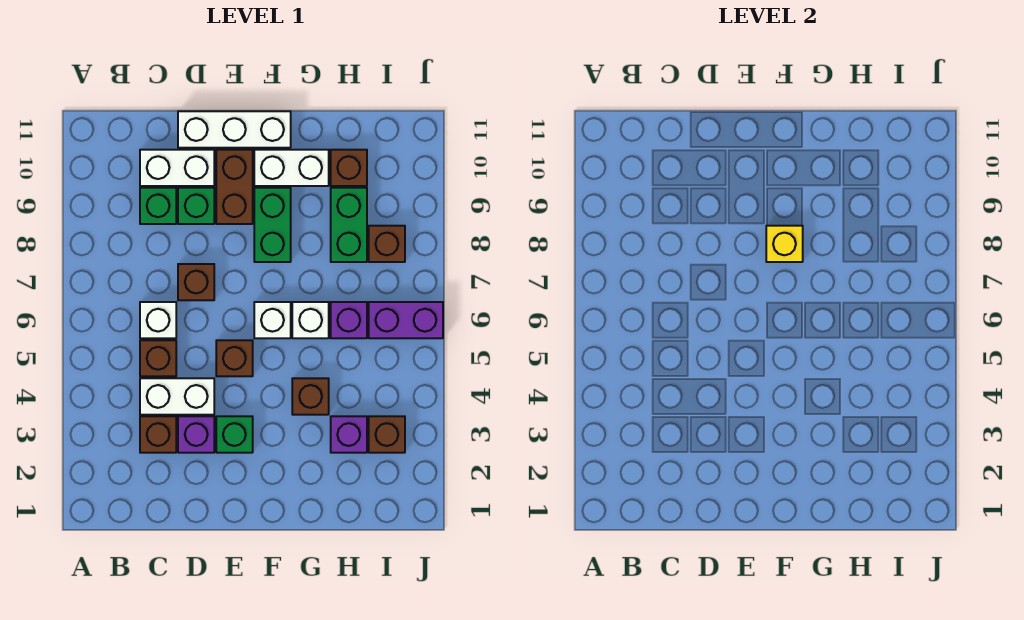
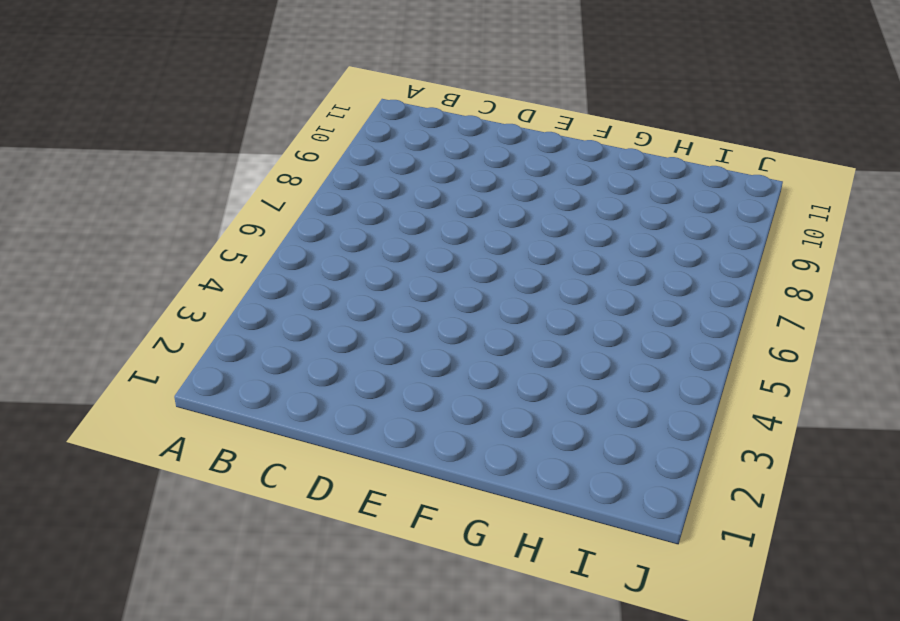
none -> brown brick C3 level 1
none -> white brick C4:D4 level 1
none -> brown brick C5 level 1

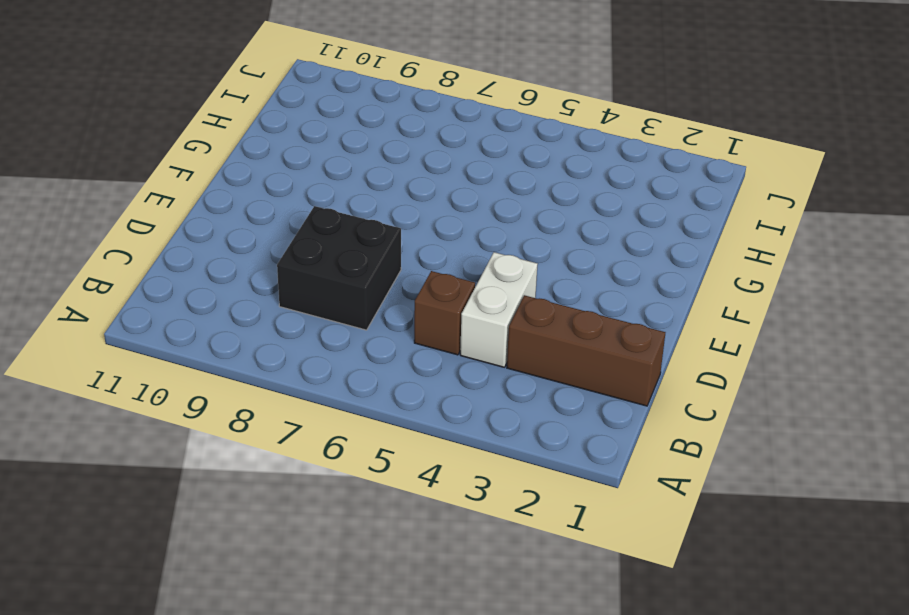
brown brick C1:C3 level 1 -> brown brick C3 level 1
black brick C7:D8 level 1 -> brown brick D7 level 1
none -> white brick C6 level 1
none -> green brick C9 level 1
none -> white brick C10:D10 level 1

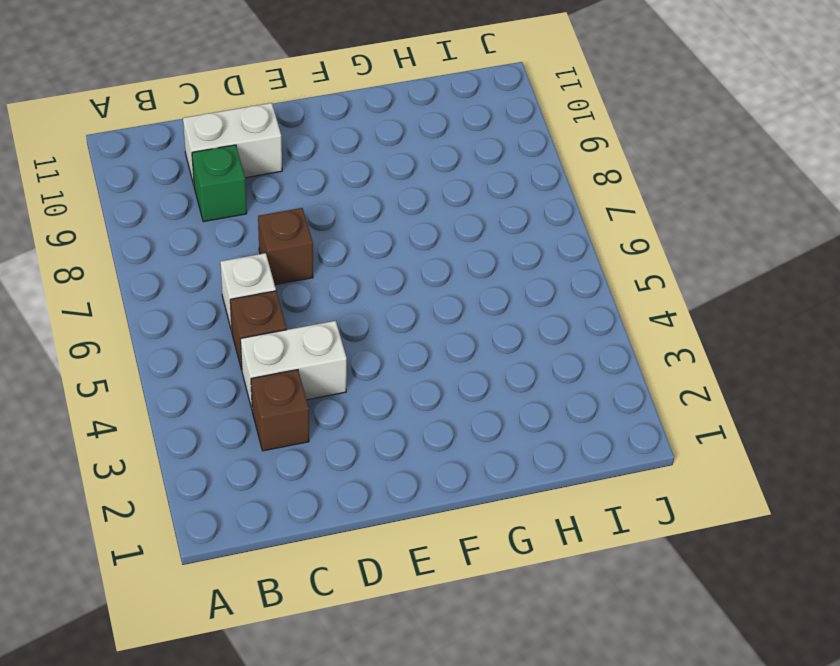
none -> purple brick D3 level 1
none -> green brick D9 level 1
none -> white brick D11:F11 level 1

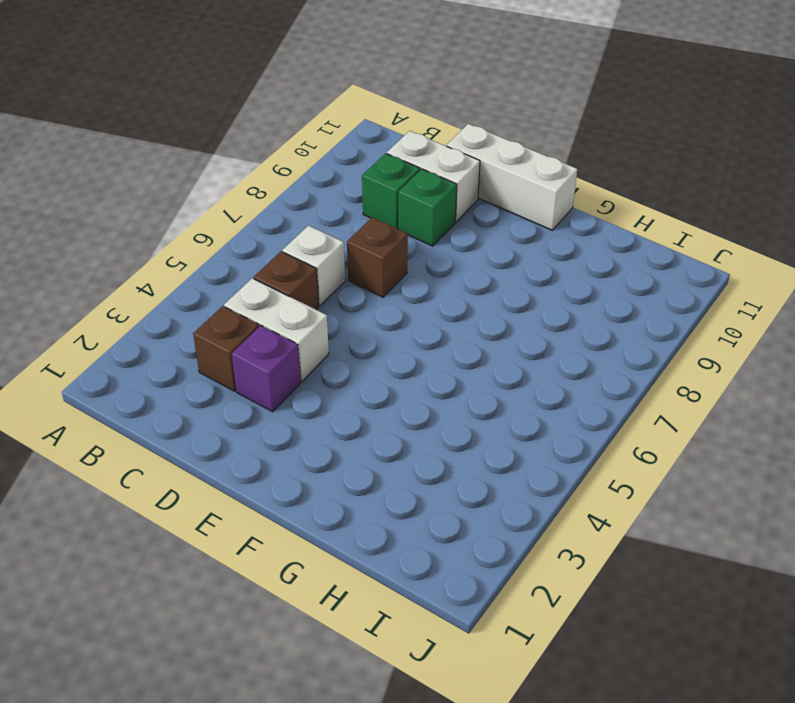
none -> green brick E3 level 1
none -> brown brick E5 level 1
none -> brown brick E9:E10 level 1

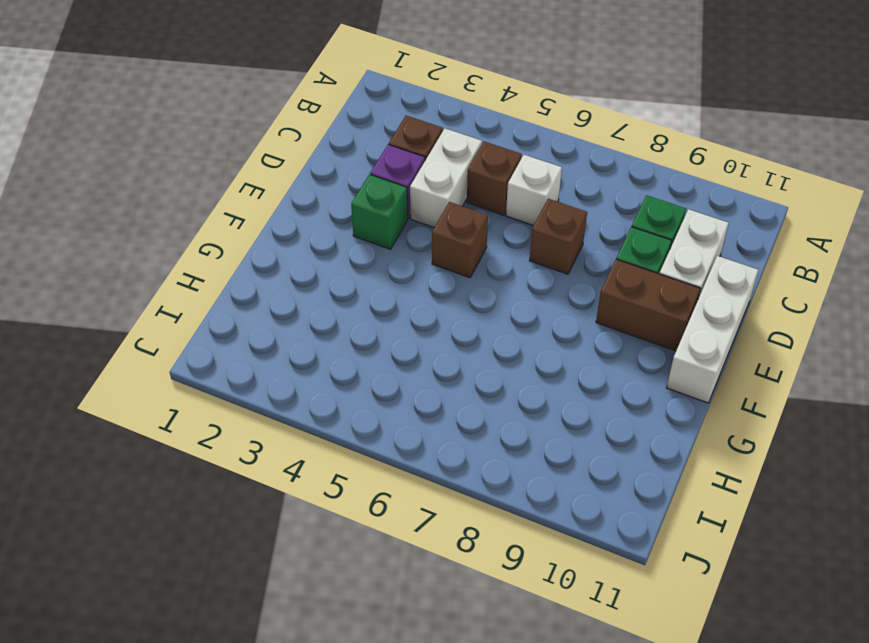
none -> white brick F6 level 1
none -> green brick F8:F9 level 1
none -> white brick F10:G10 level 1

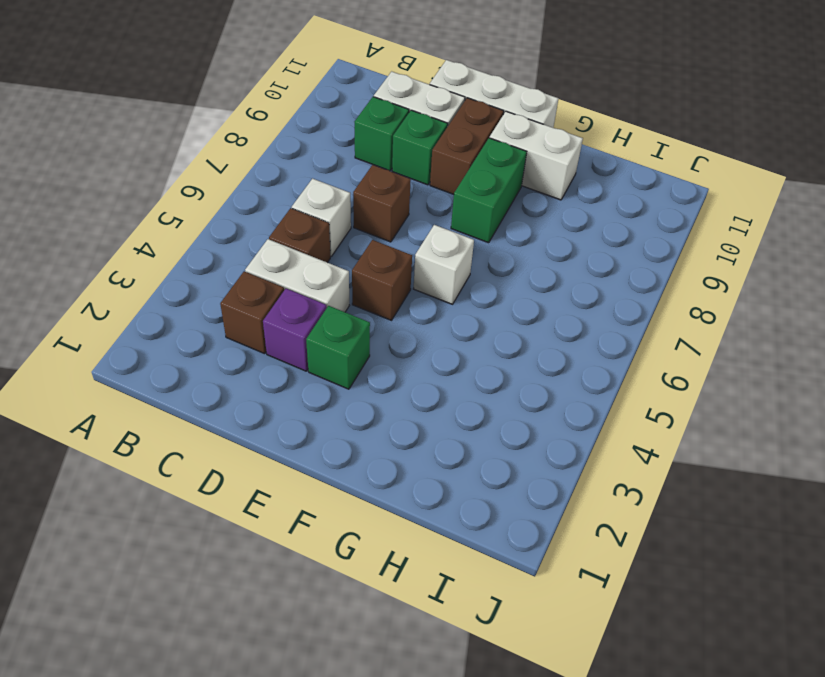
none -> brown brick G4 level 1
none -> white brick G6 level 1
none -> purple brick H3 level 1

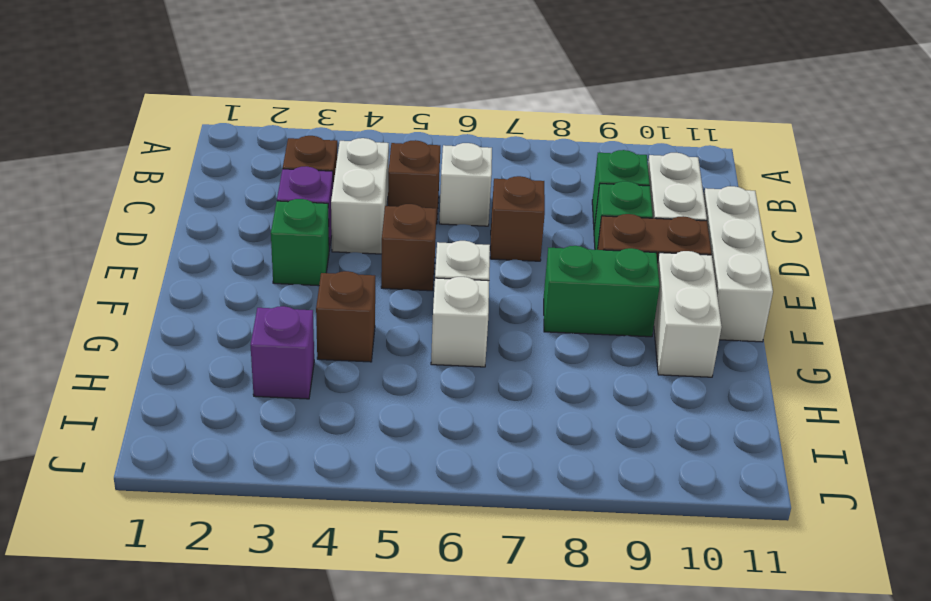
none -> purple brick H6 level 1
none -> green brick H8:H9 level 1
none -> brown brick H10 level 1

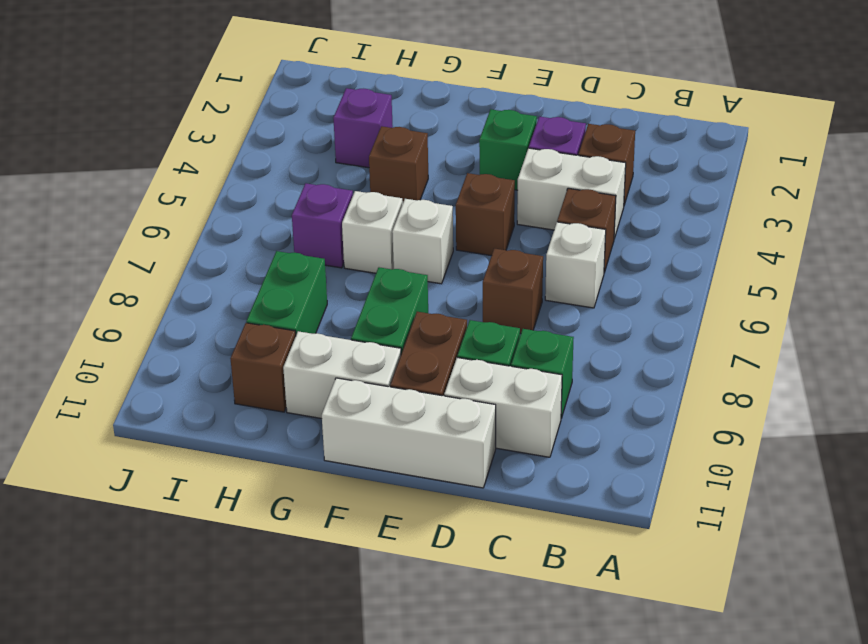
none -> brown brick I3 level 1
none -> purple brick I6:J6 level 1
none -> brown brick I8 level 1

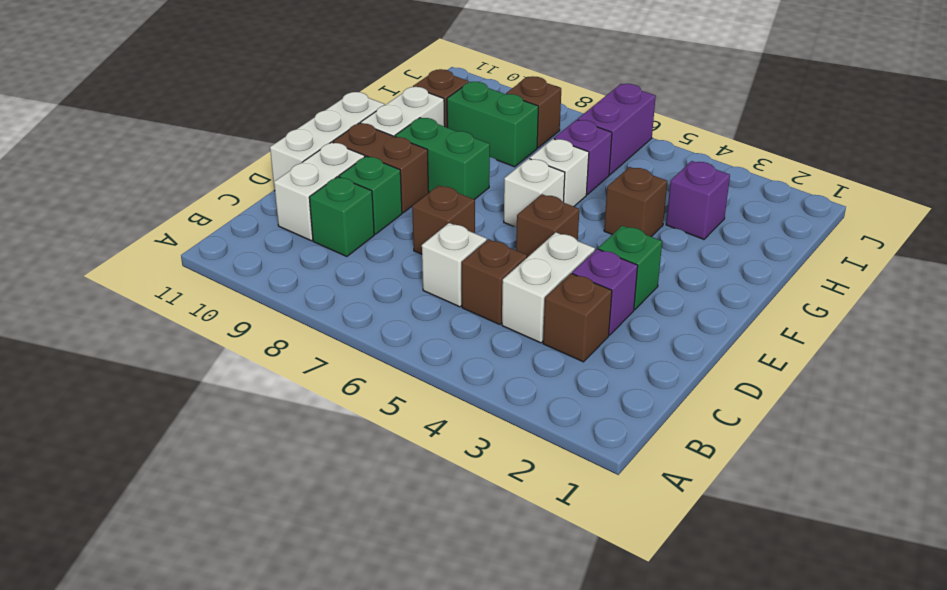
none -> brown brick I3 level 1
none -> yellow brick F8 level 2

